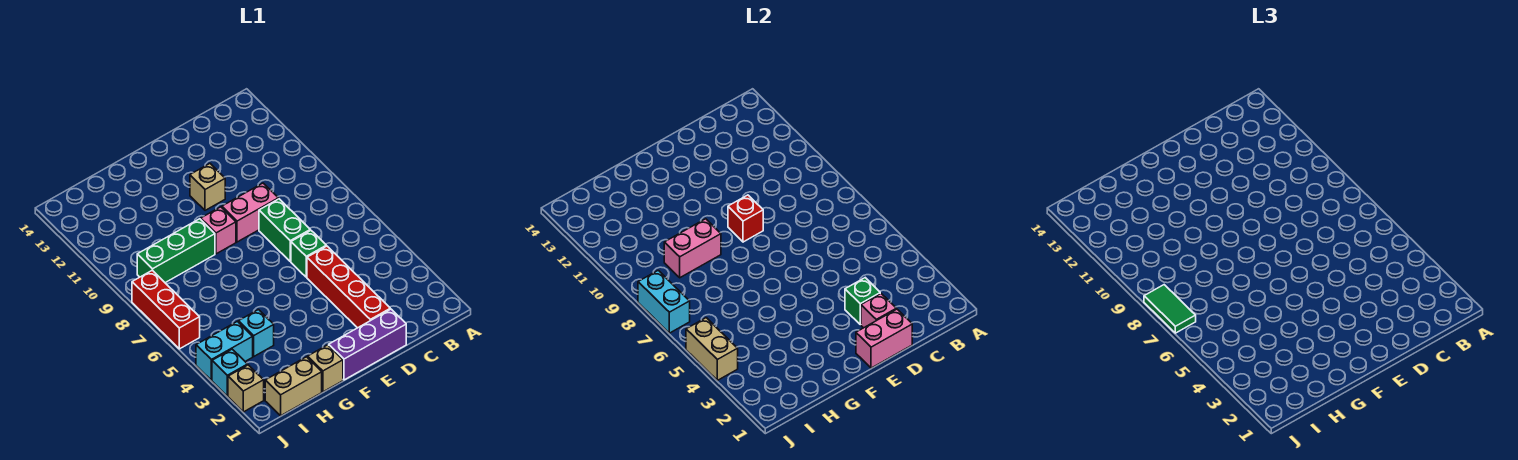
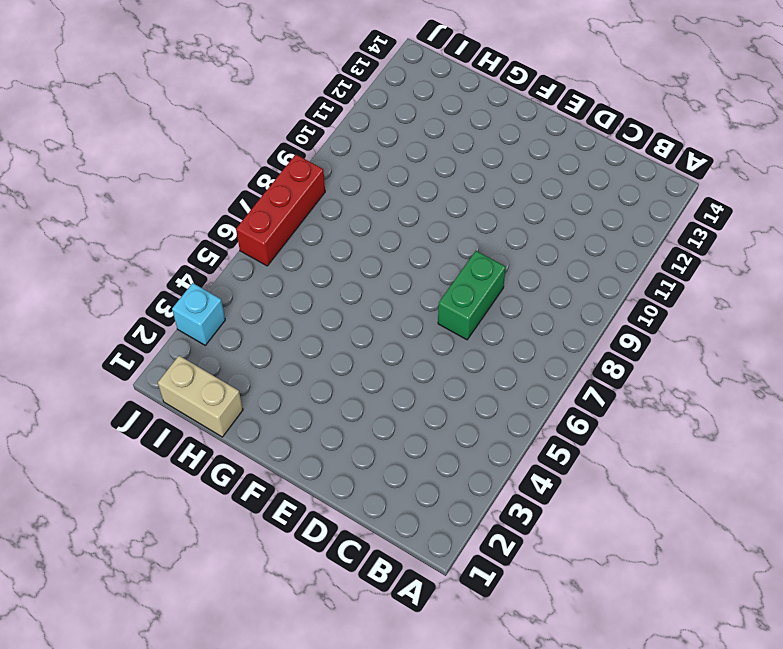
none -> purple brick D1:F1 level 1
none -> red brick D2:D5 level 1
none -> green brick D6 level 1

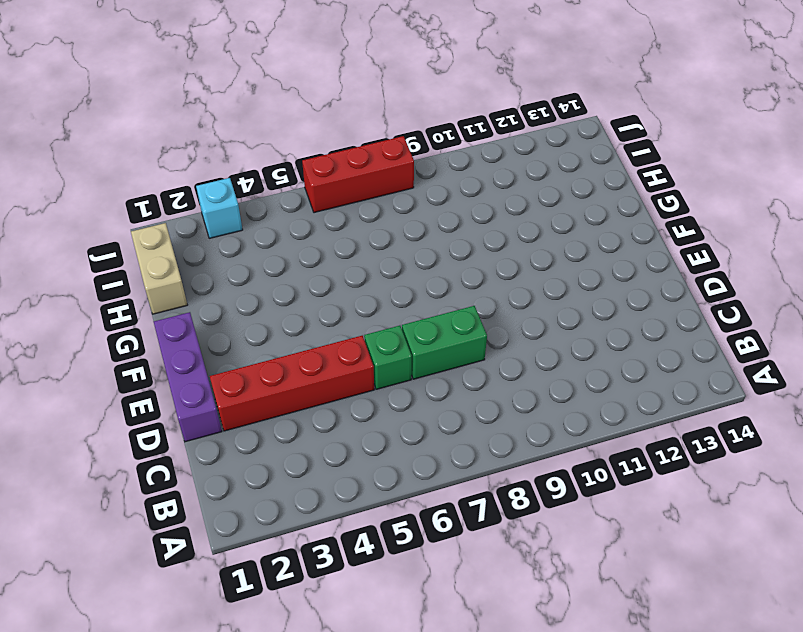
none -> pink brick D9:E9 level 1
none -> tan brick E11 level 1
none -> pink brick F9 level 1

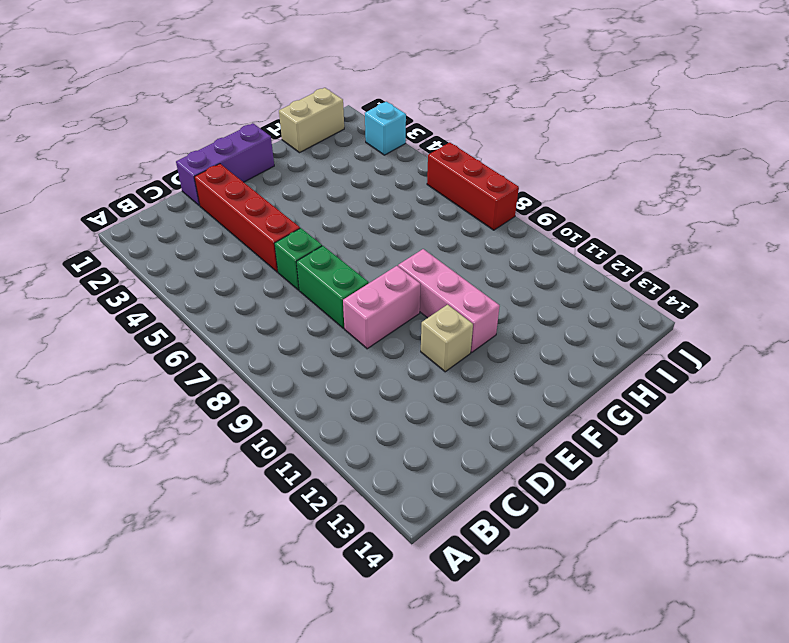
pink brick F9:F11 level 1 -> pink brick F9 level 1
none -> tan brick G1 level 1
none -> green brick G9:I9 level 1
none -> cyan brick H4 level 1

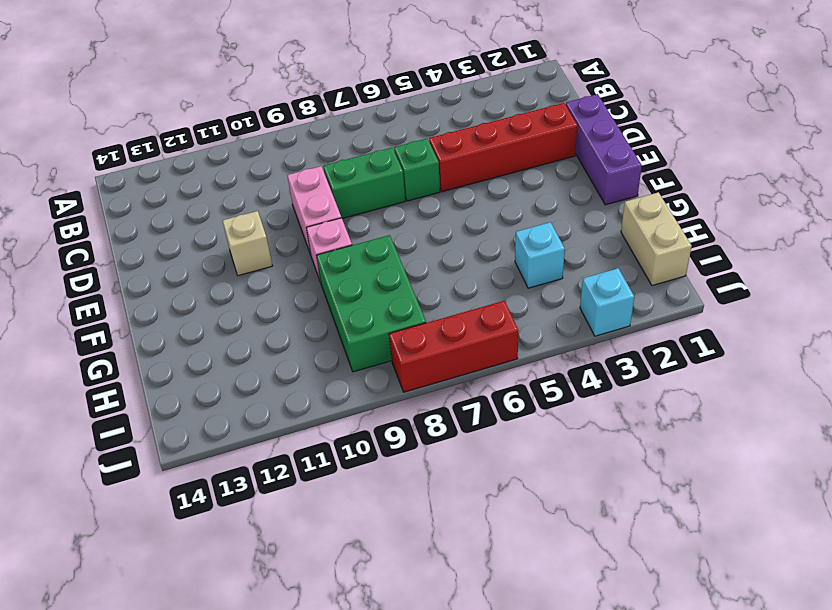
green brick G8:I9 level 1 -> green brick G9:I9 level 1
none -> tan brick G1 level 1
none -> cyan brick I4:J4 level 1
none -> tan brick J2 level 1

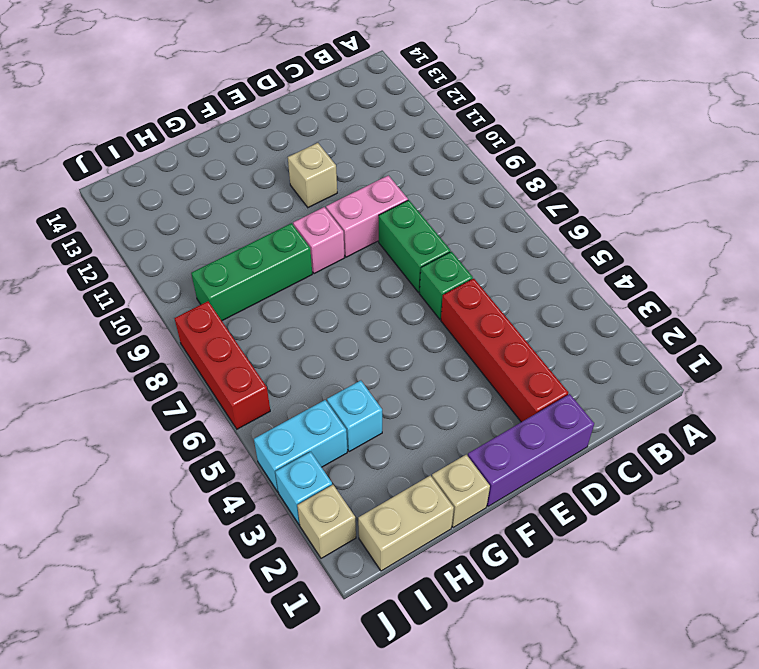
none -> pink brick D1:E1 level 2
none -> pink brick D2 level 2
none -> green brick D3 level 2

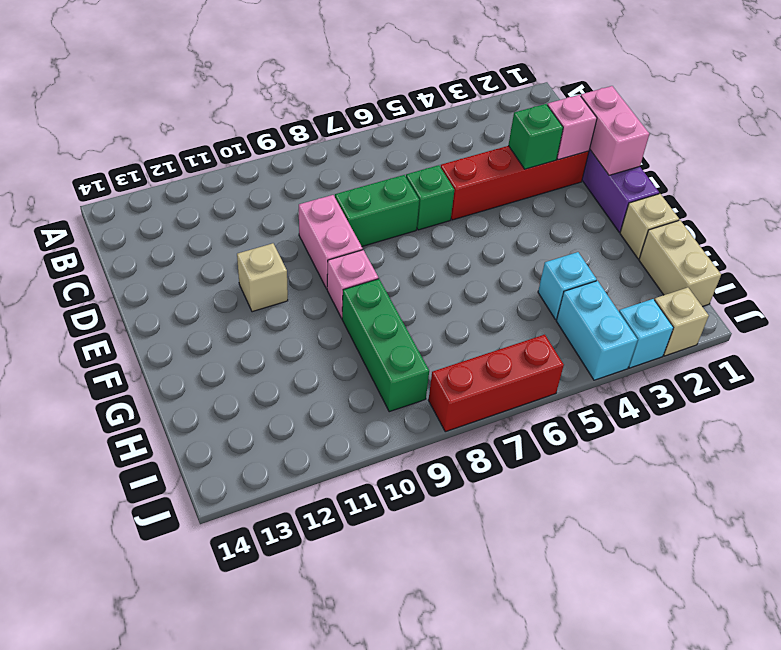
none -> red brick E9 level 2
none -> pink brick G9:H9 level 2
none -> tan brick J4:J5 level 2

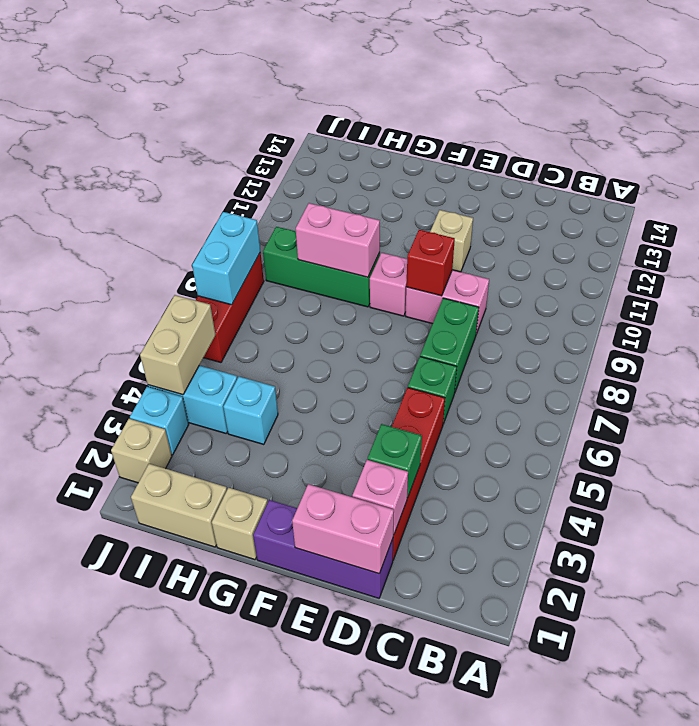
none -> green tile J7:J8 level 3

